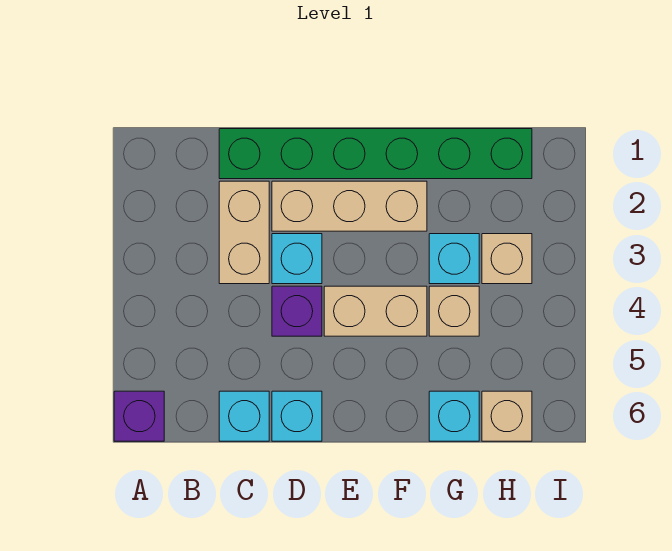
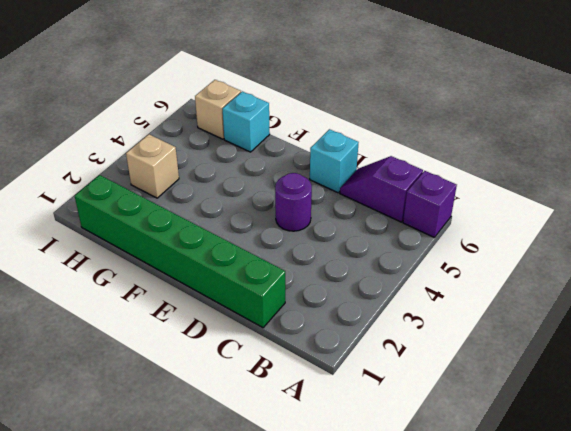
purple slope B6:C6 level 1 top B -> cyan brick C6 level 1
purple round brick D4 level 1 -> purple brick D4 level 1
none -> tan brick C2:C3 level 1
none -> tan brick D2:F2 level 1
none -> cyan brick D3 level 1

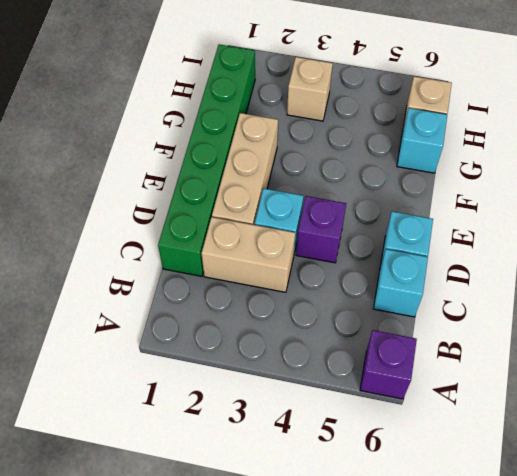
none -> tan brick E4:F4 level 1
none -> cyan brick G3 level 1
none -> tan brick G4 level 1

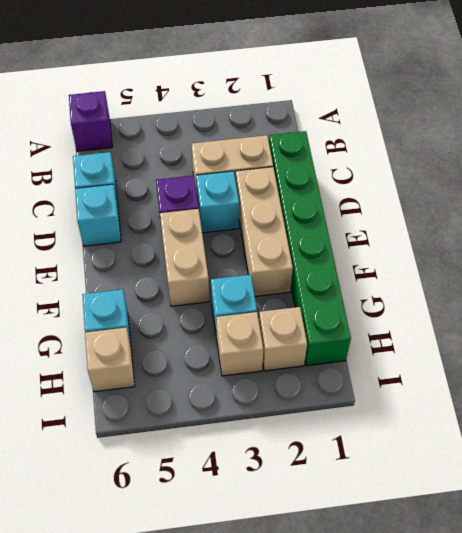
tan brick H2 level 1 -> tan brick G4 level 1

